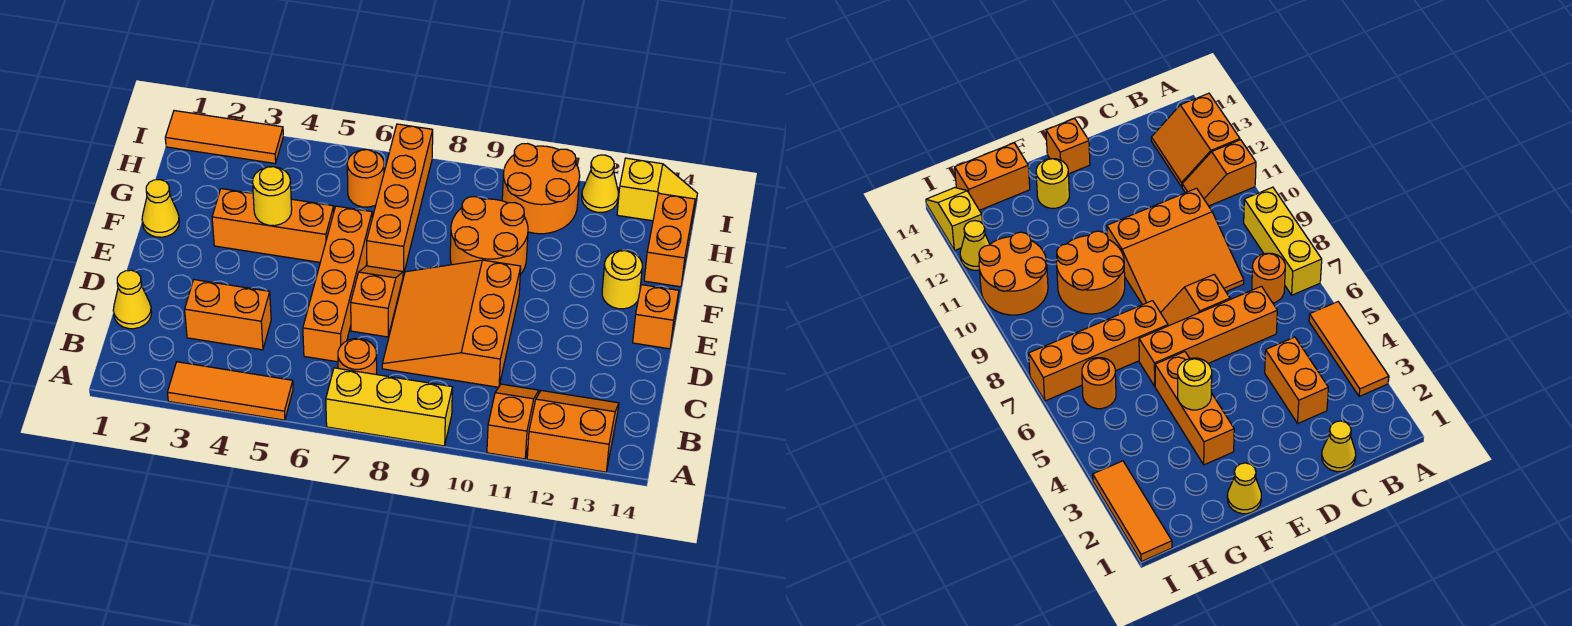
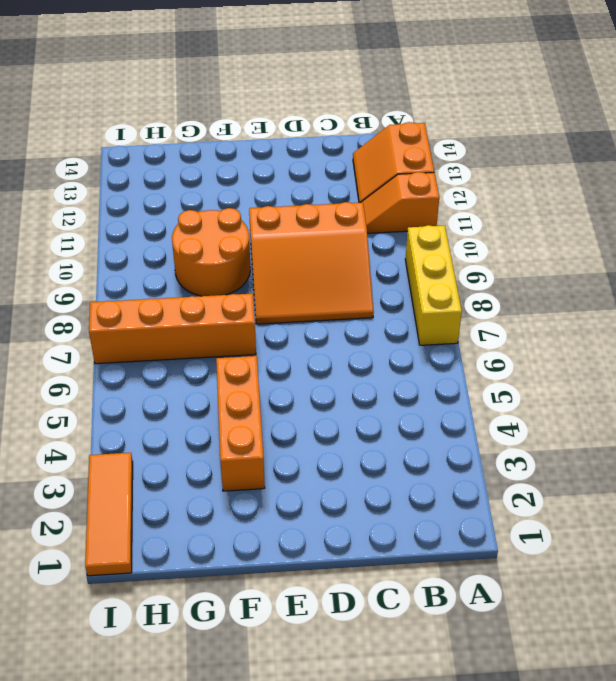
none -> orange tile A3:A5 level 1
none -> orange round brick B7 level 1
none -> yellow cone C1 level 1

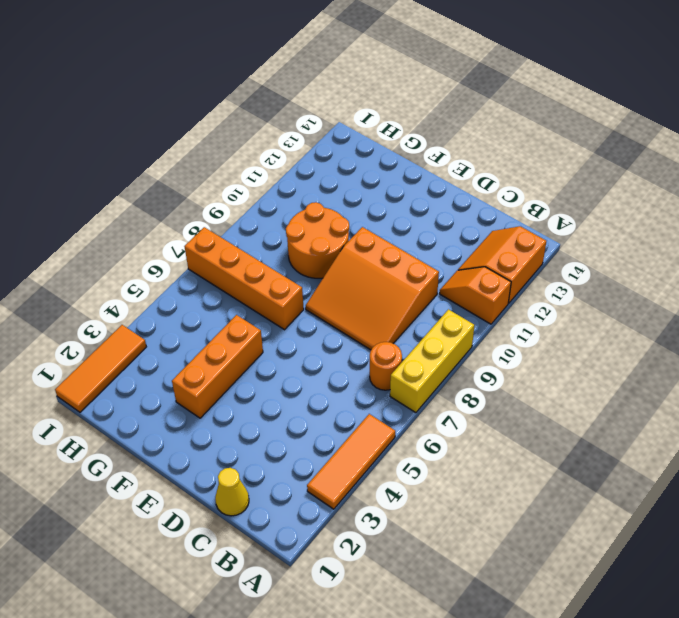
none -> orange brick C3:C4 level 1
none -> orange brick C6:F6 level 1
none -> orange slope D7:E7 level 1 top D

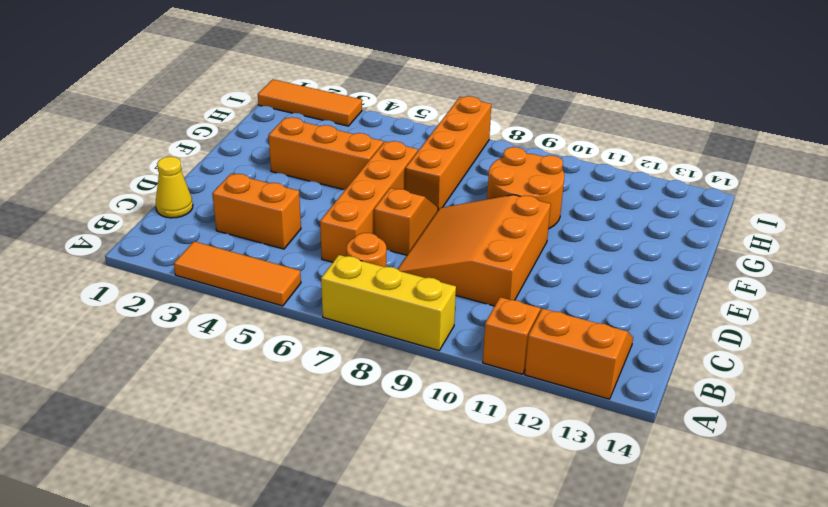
none -> orange brick E14 level 1
none -> yellow cone F1 level 1
none -> yellow round brick F13 level 1

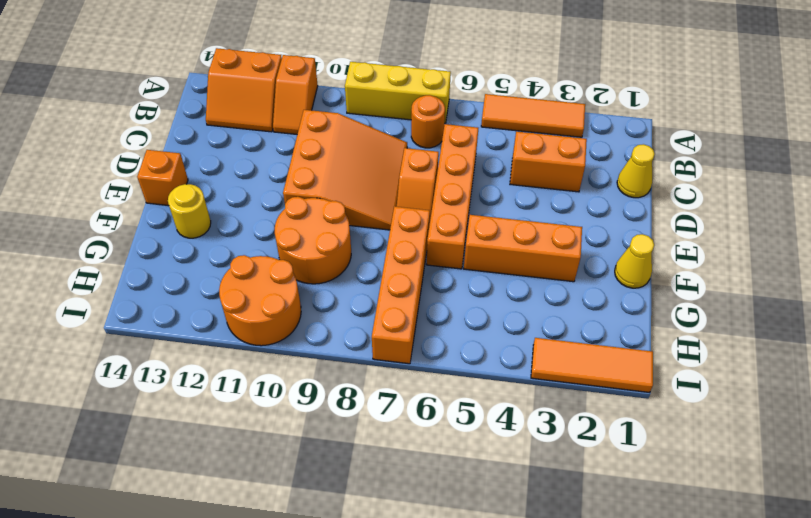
none -> orange brick G14:H14 level 1
none -> orange round brick H6 level 1
none -> yellow cone I12 level 1

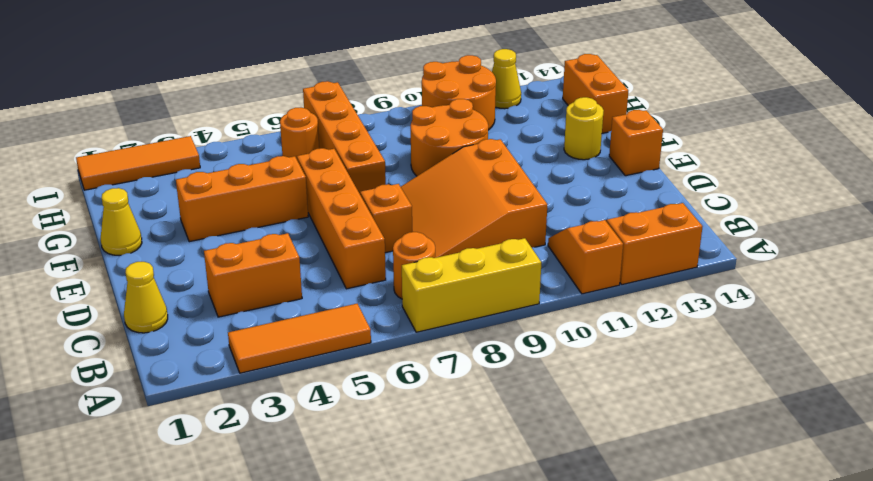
none -> yellow slope I13:I14 level 1 top 13
none -> yellow round brick F4 level 2

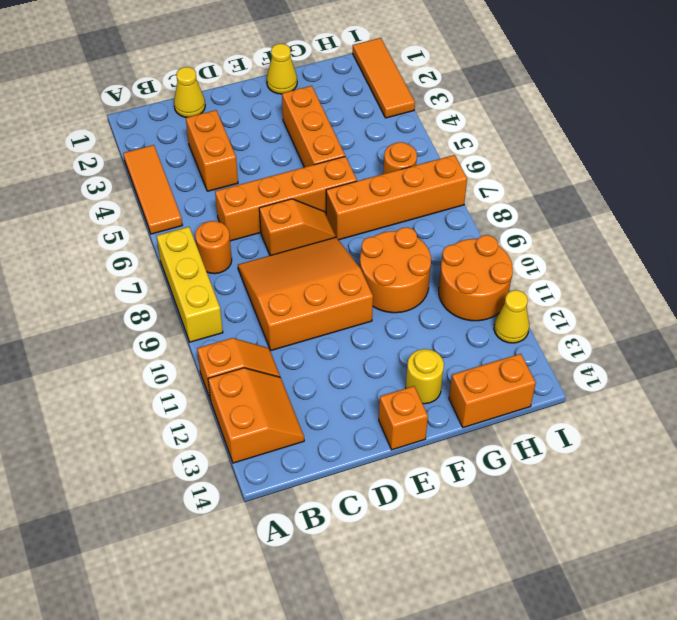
none -> yellow slope I13:I14 level 1 top 13
none -> yellow round brick F4 level 2

